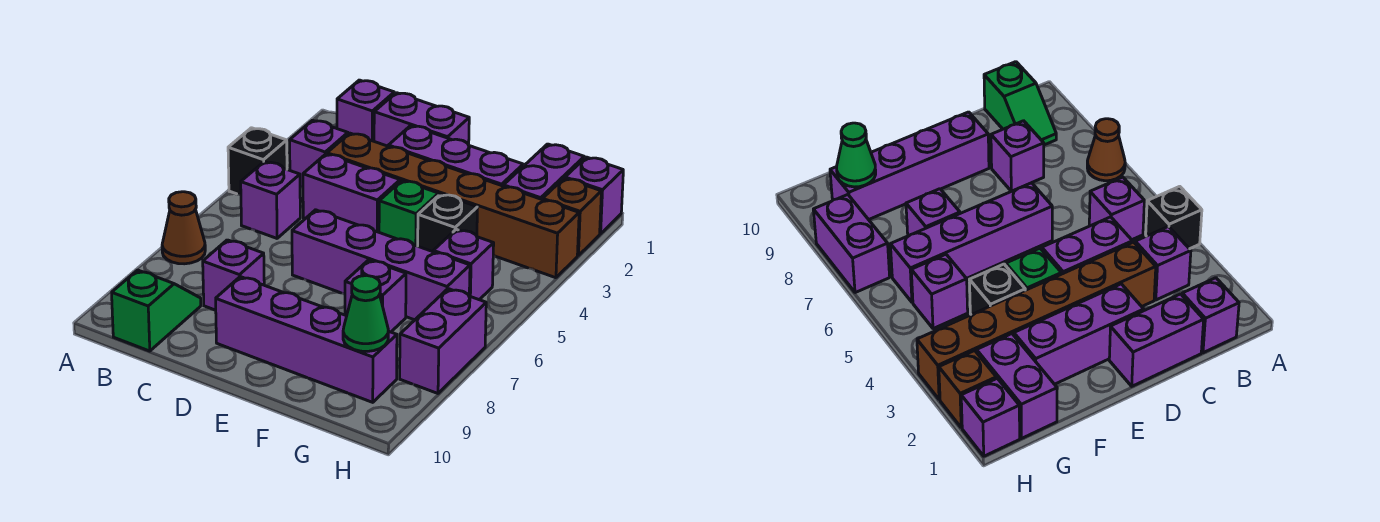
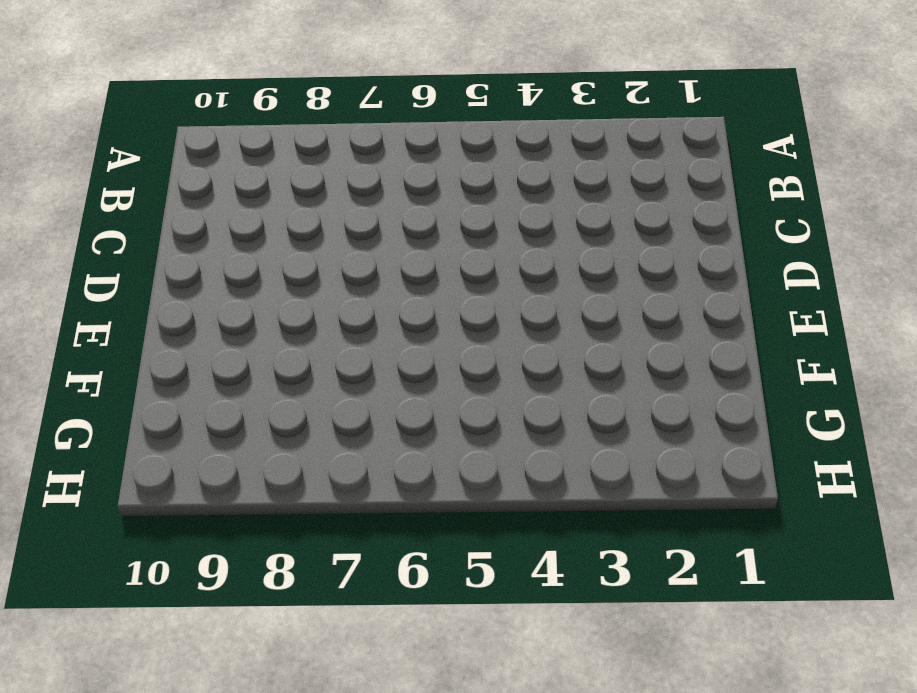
none -> black brick A4 level 1
none -> brown cone A7 level 1
none -> purple brick B1 level 1

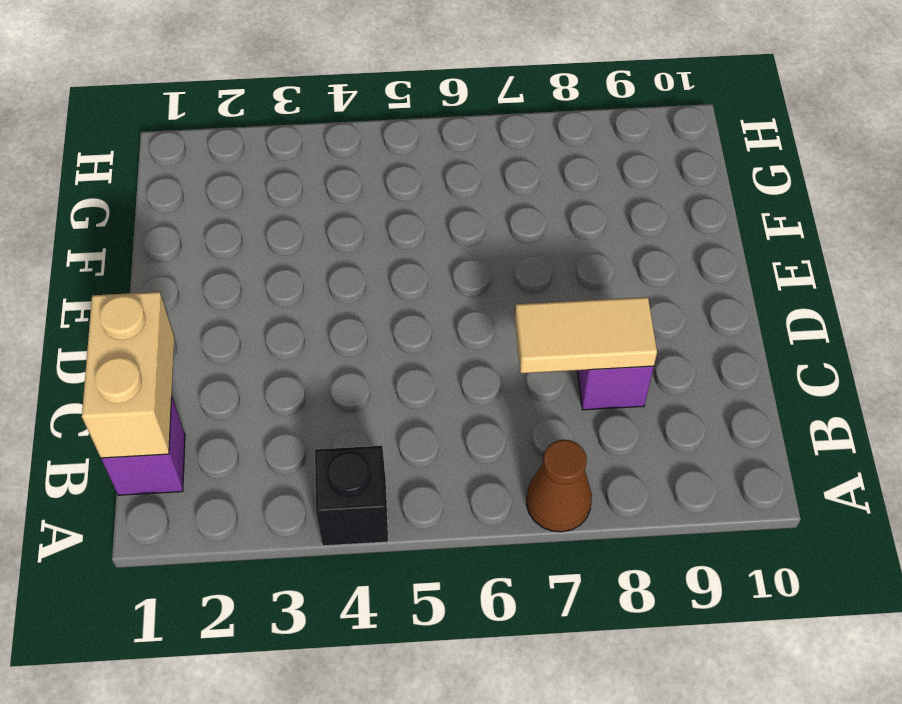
tan brick B1:C1 level 2 -> none
tan tile C7:C8 level 2 -> none
none -> purple brick B3 level 1
none -> purple brick B5 level 1
none -> green slope B9:B10 level 1 top 10

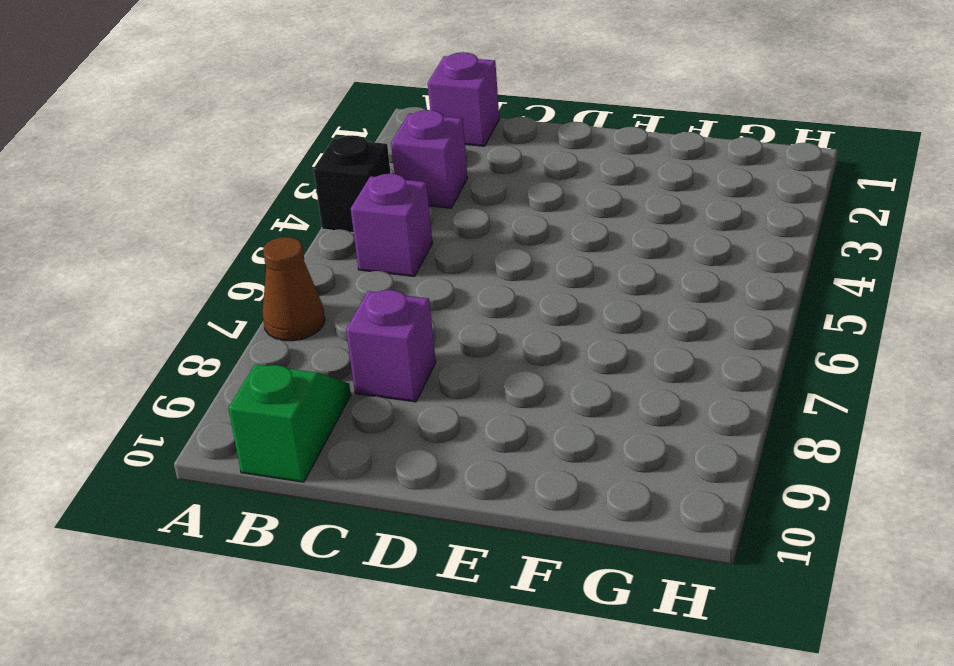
none -> purple brick C1:D1 level 1
none -> brown brick C3:H3 level 1
none -> purple brick C4:D4 level 1

